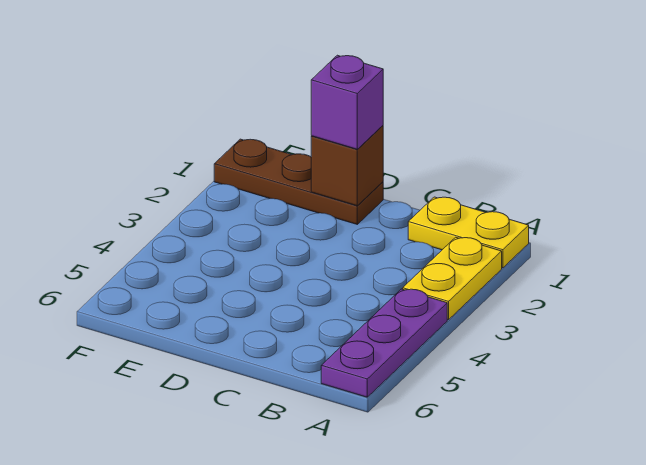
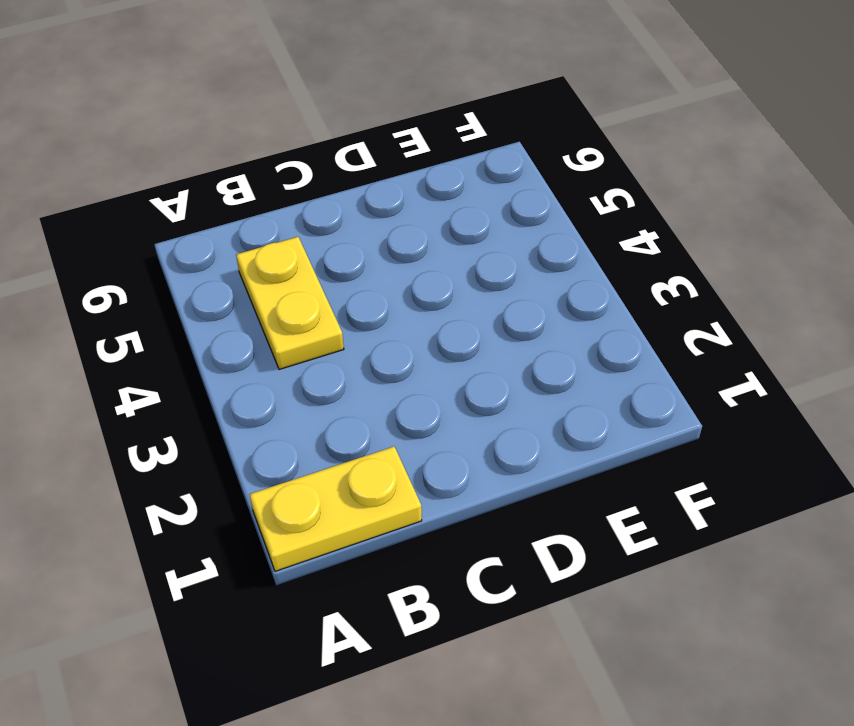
yellow plate B4:B5 level 1 -> yellow plate A2:A3 level 1
none -> purple plate A4:A6 level 1
none -> brown plate D1:F1 level 1

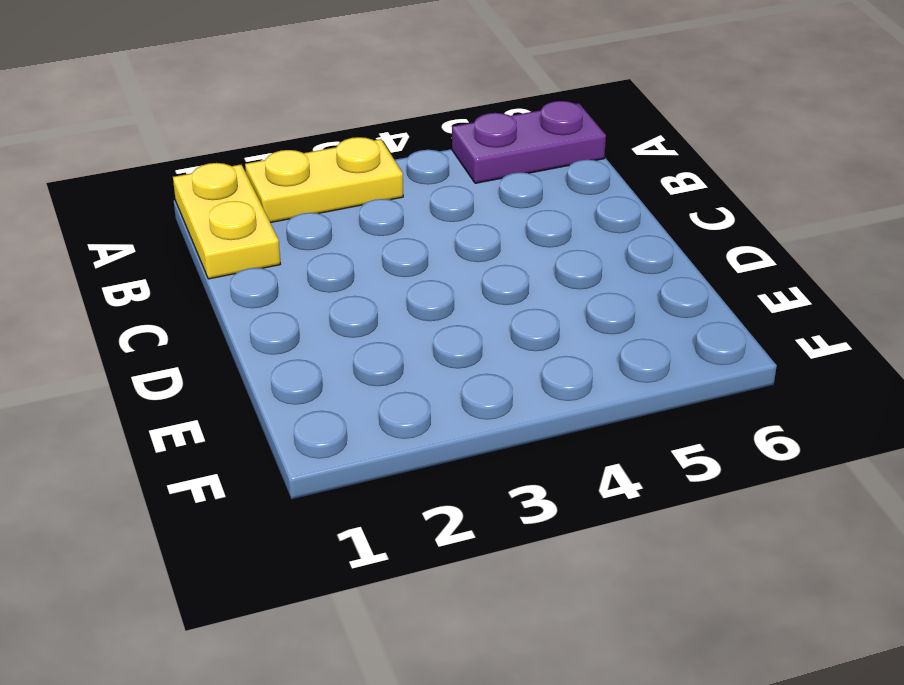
purple plate A5:A6 level 1 -> purple plate A4:A6 level 1
none -> brown plate D1:F1 level 1
none -> brown brick D1 level 2

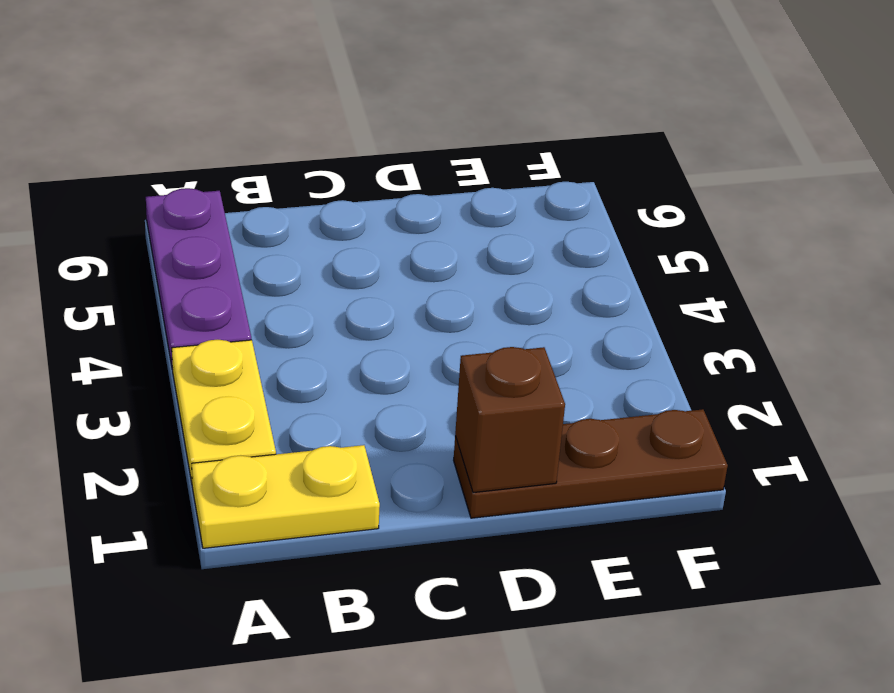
none -> purple brick D1 level 3

